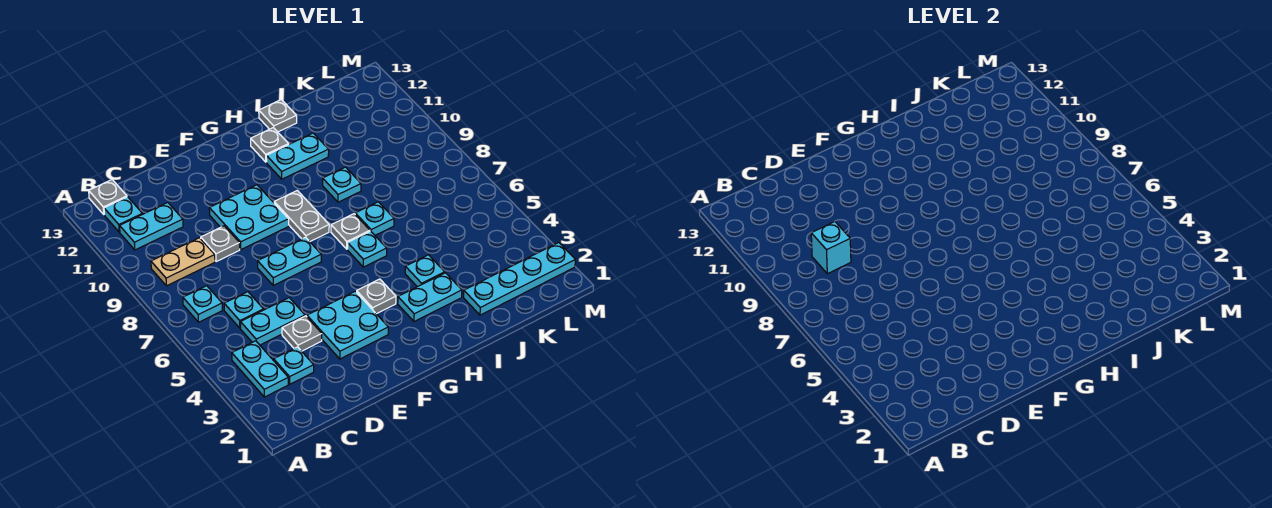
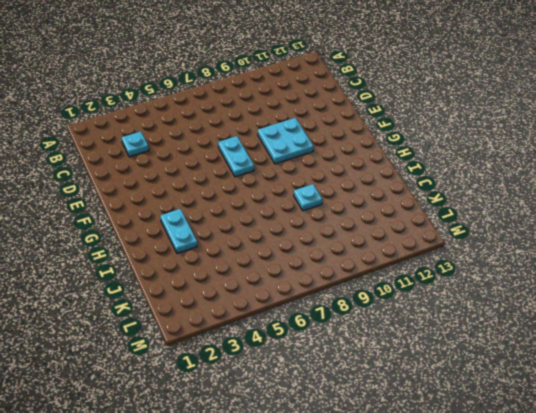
none -> cyan plate B3:B4 level 1
none -> cyan plate B7 level 1
none -> tan plate B9:C9 level 1

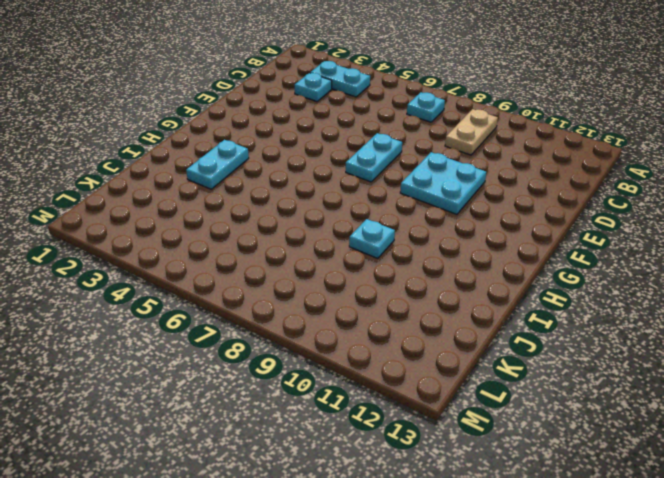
none -> cyan plate B11:C11 level 1
none -> cyan plate B12 level 1
none -> grey plate B13 level 1

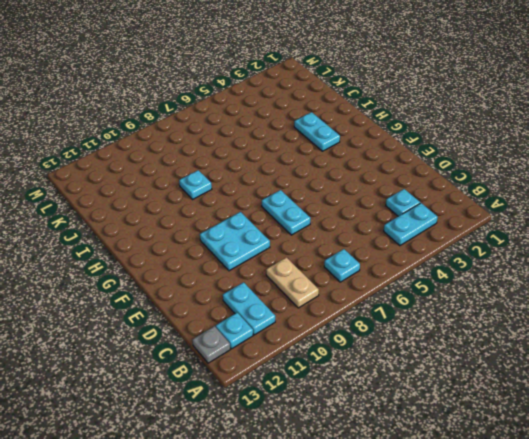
none -> cyan plate C5:D5 level 1
none -> cyan plate C6 level 1
none -> grey plate D4 level 1

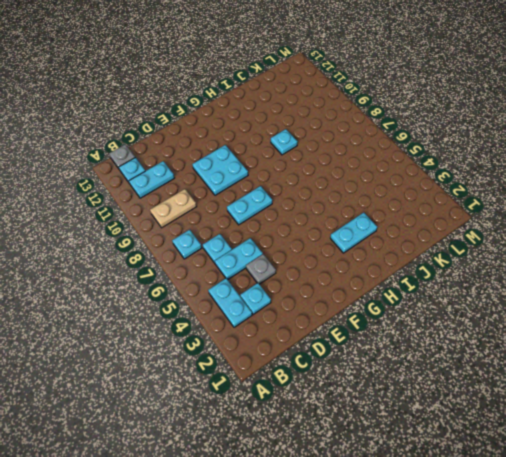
none -> grey plate D9 level 1
none -> cyan plate E3:F4 level 1
none -> grey plate G4 level 1

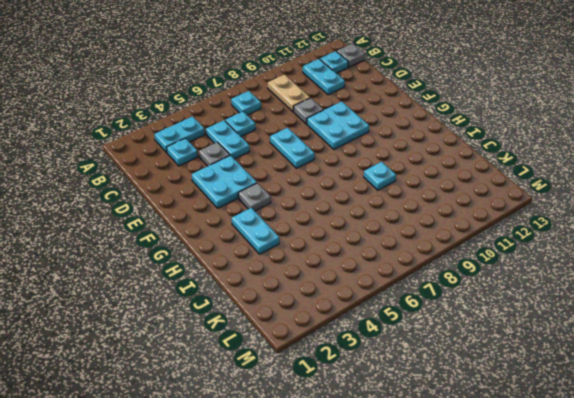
none -> grey plate G8:G9 level 1
none -> cyan plate H6 level 1
none -> grey plate H7 level 1

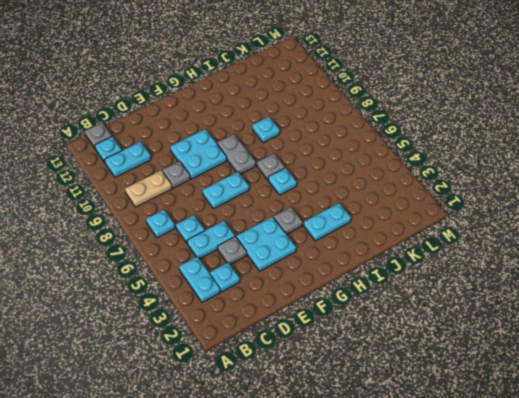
none -> cyan plate H11:I11 level 1
none -> grey plate H12 level 1
none -> cyan plate I4 level 1

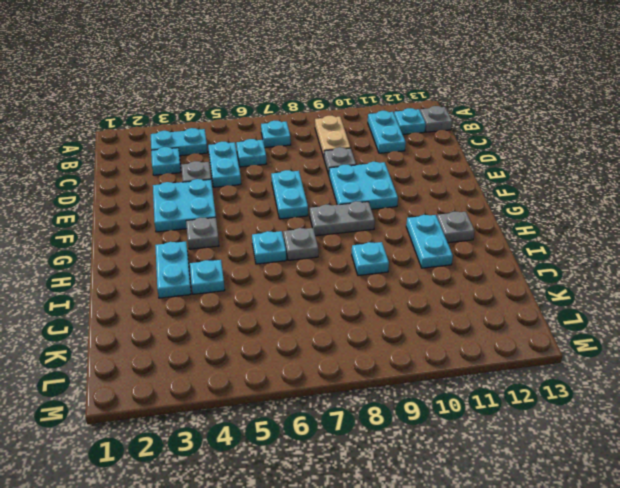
none -> cyan plate I7 level 1
none -> grey plate I13 level 1
none -> cyan plate J2:M2 level 1

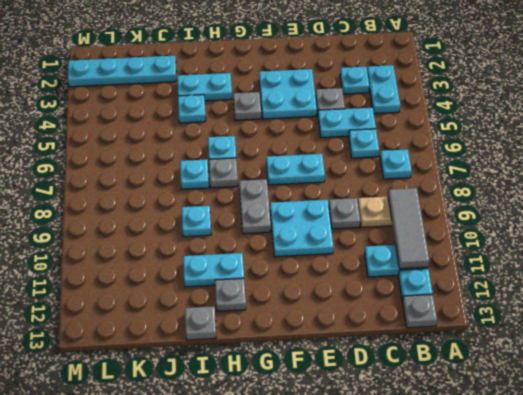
grey tile B9:B11 level 2 -> none
none -> cyan brick C9 level 2

